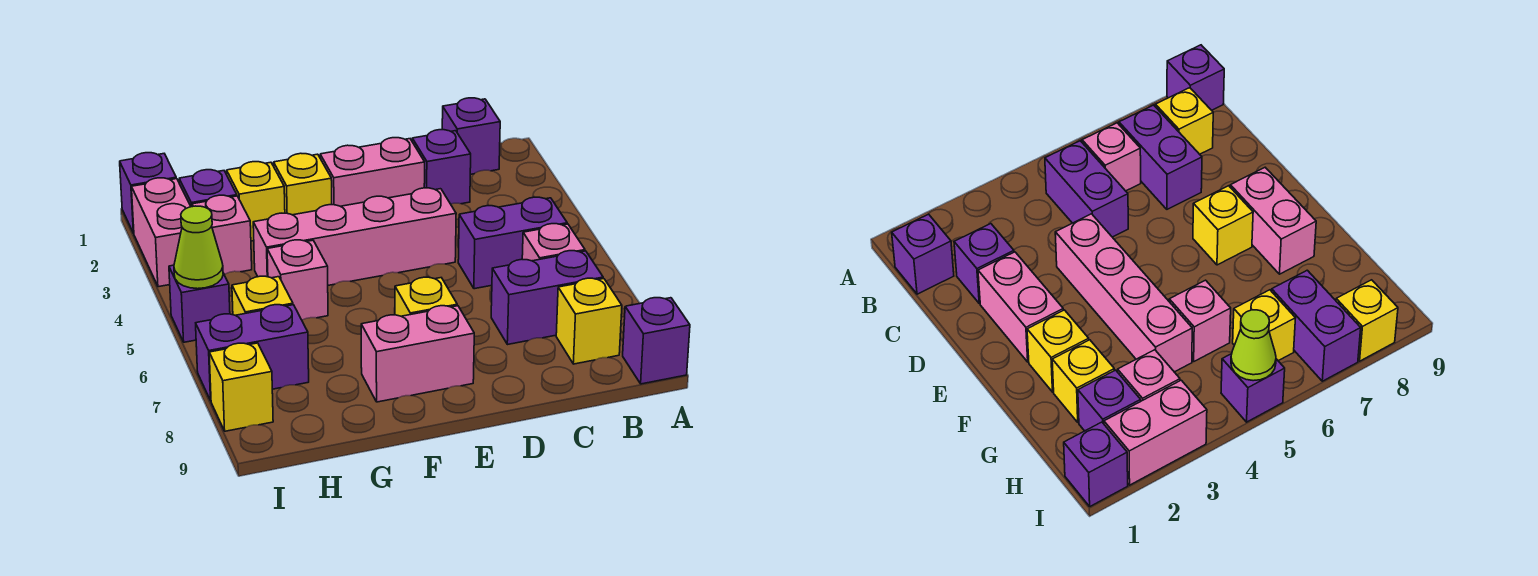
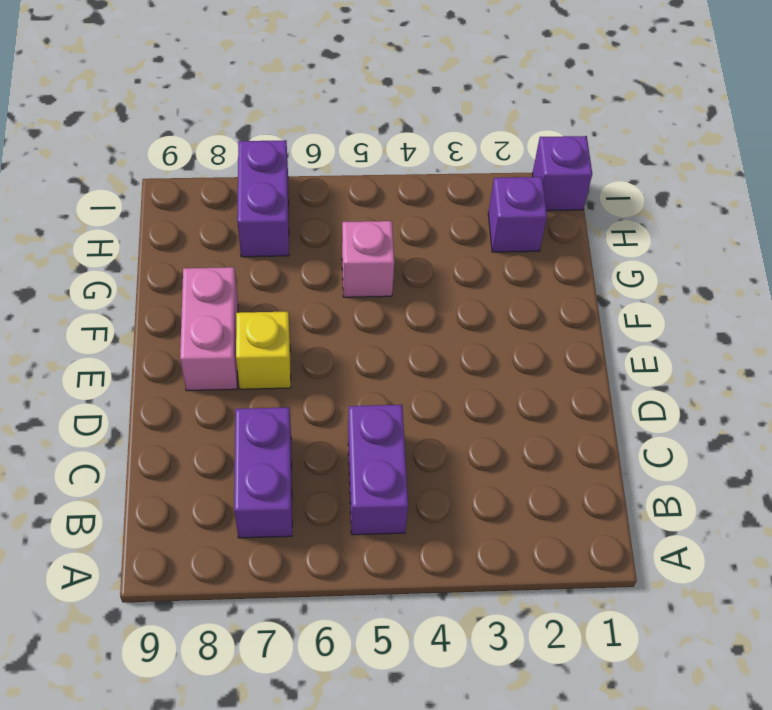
none -> purple brick A9 level 1
none -> purple brick B1 level 1
none -> pink brick B6 level 1

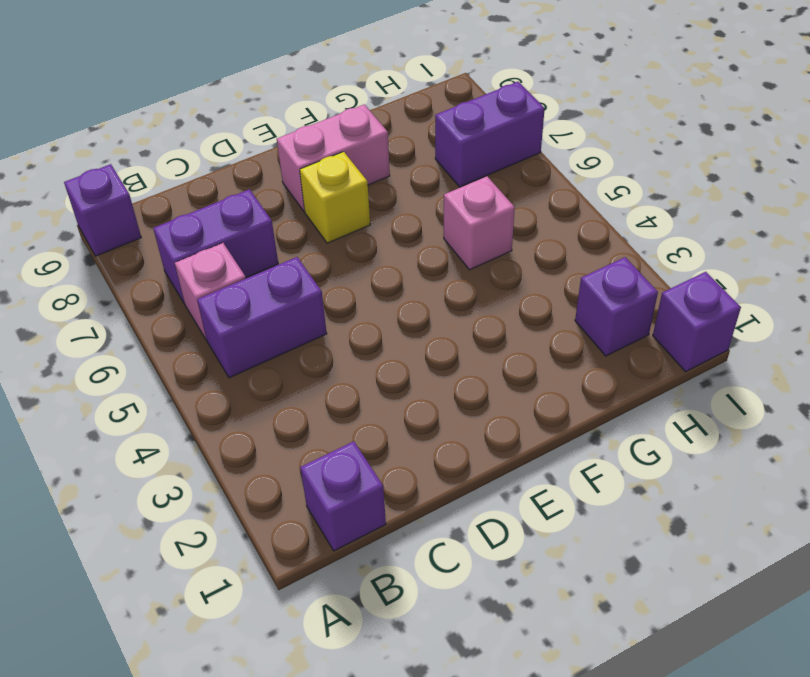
none -> yellow brick B8 level 1
none -> purple brick C2 level 1
none -> pink brick D2:E2 level 1

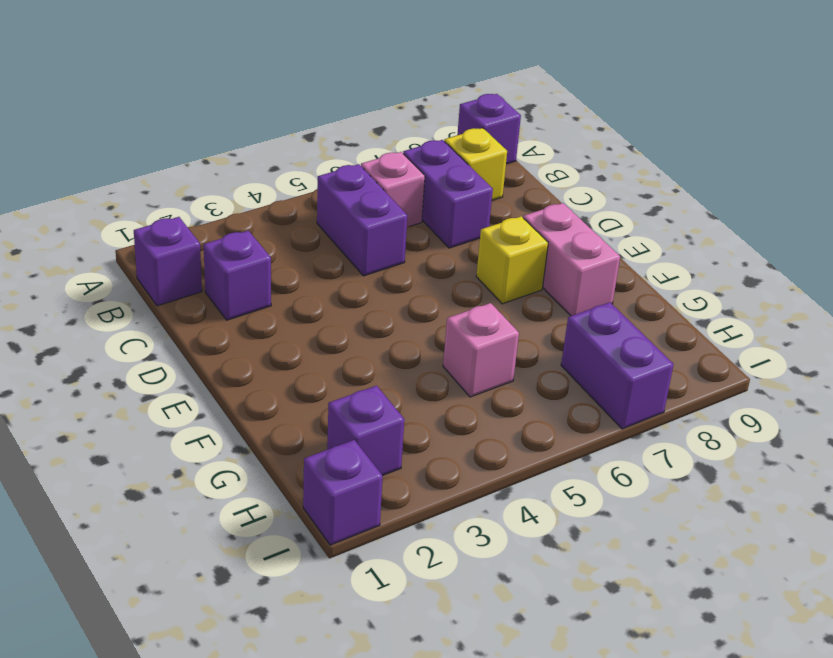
none -> pink brick D2:E2 level 1
none -> pink brick D4:G4 level 1
none -> yellow brick F2 level 1

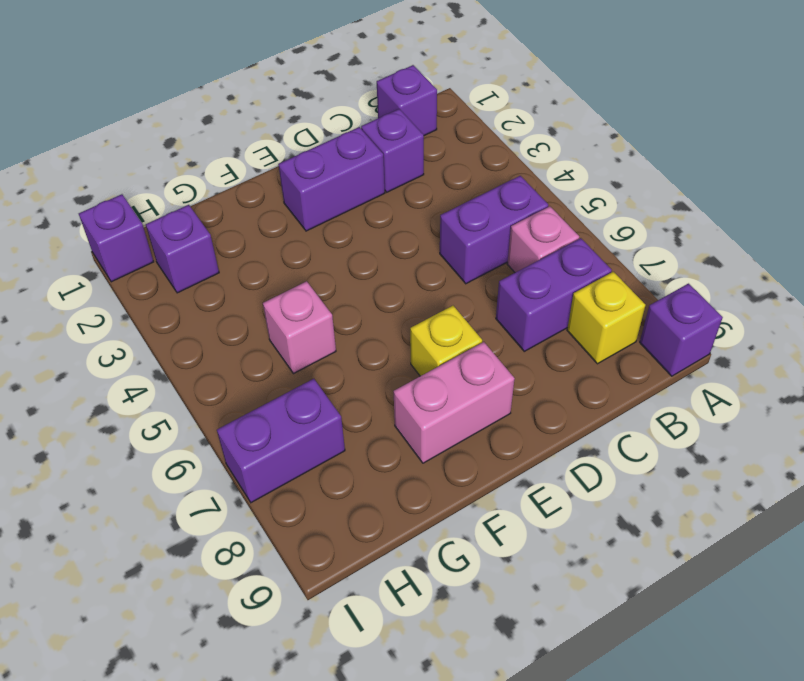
purple brick D2:E2 level 1 -> pink brick D2:E2 level 1
none -> pink brick D4:G4 level 1
none -> yellow brick F2 level 1
none -> yellow brick G2 level 1

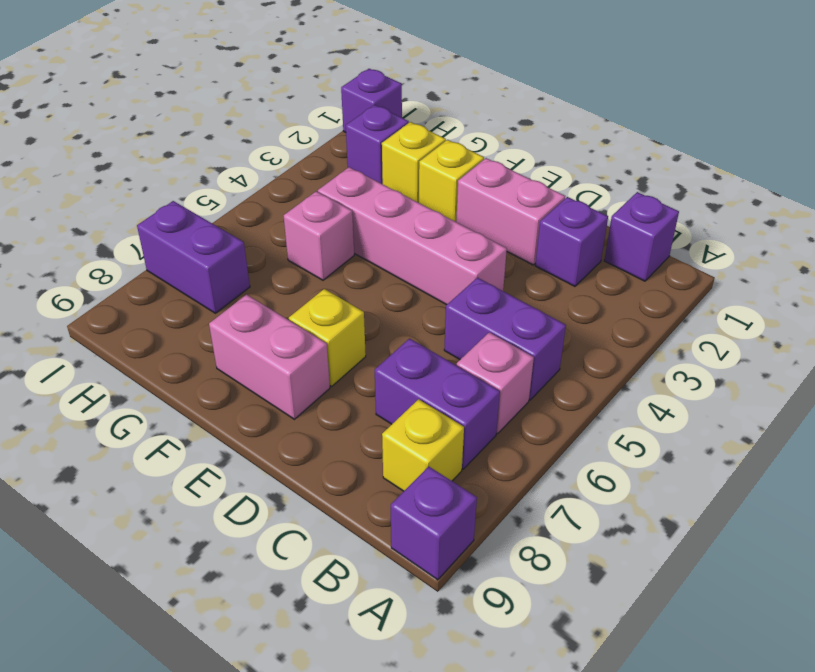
none -> pink brick H3 level 1
none -> yellow brick H6 level 1
none -> pink brick I2:I3 level 1

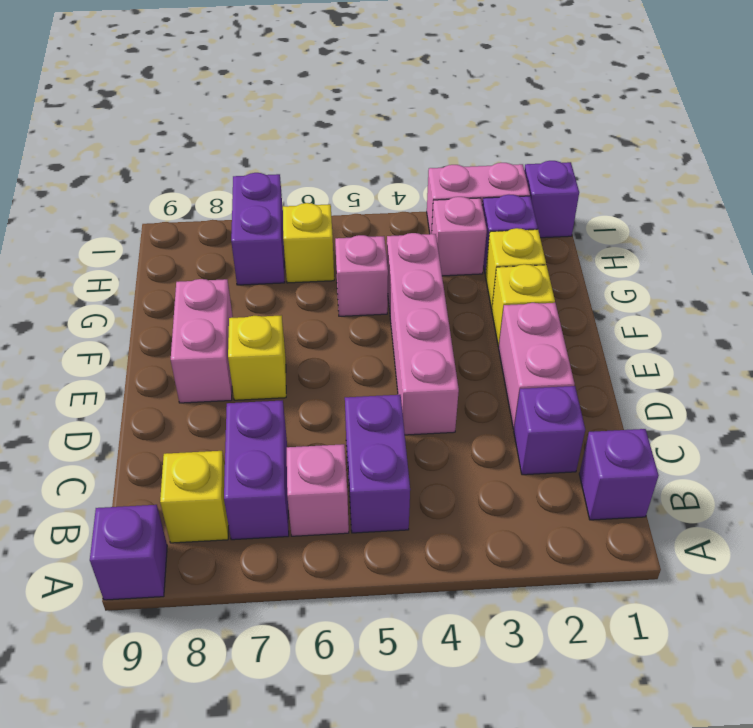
none -> purple brick I5 level 1
none -> yellow brick I8 level 1
none -> lime cone I5 level 2

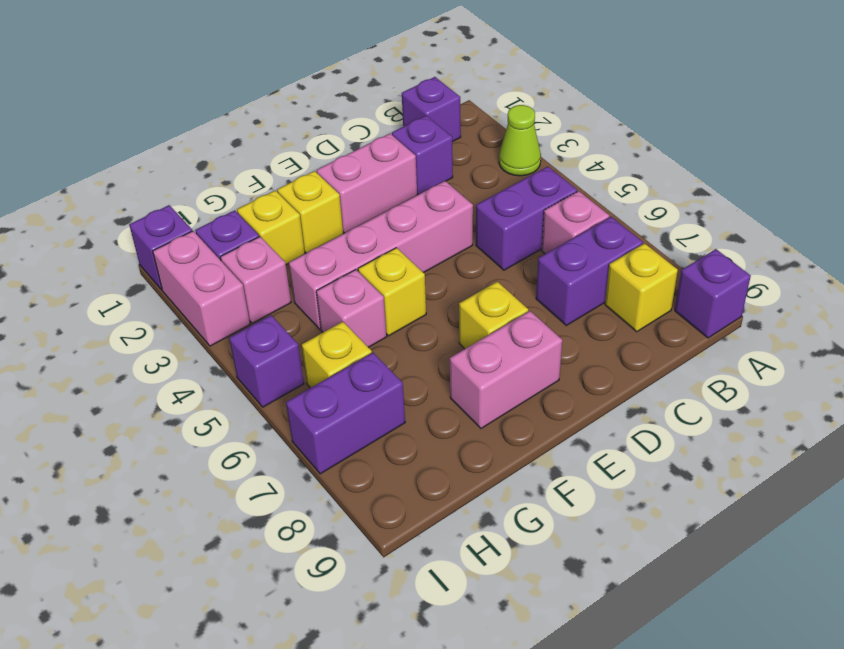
lime cone A3 level 1 -> lime cone I5 level 2
yellow brick F5 level 1 -> yellow brick I8 level 1

